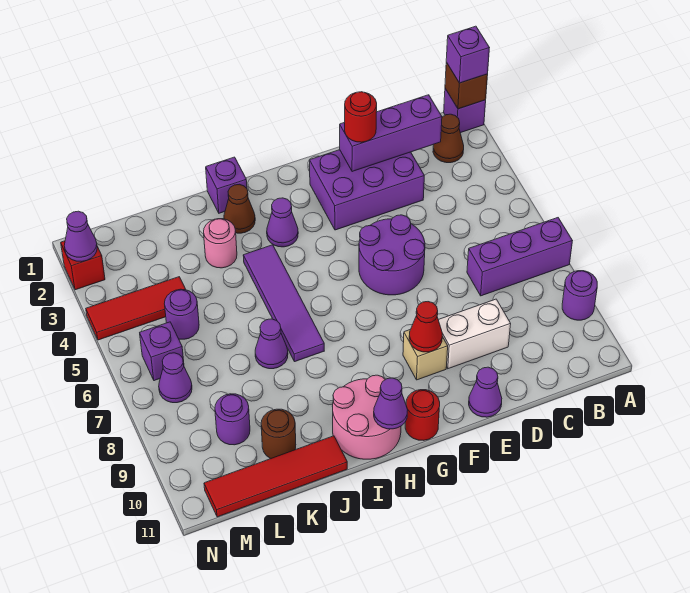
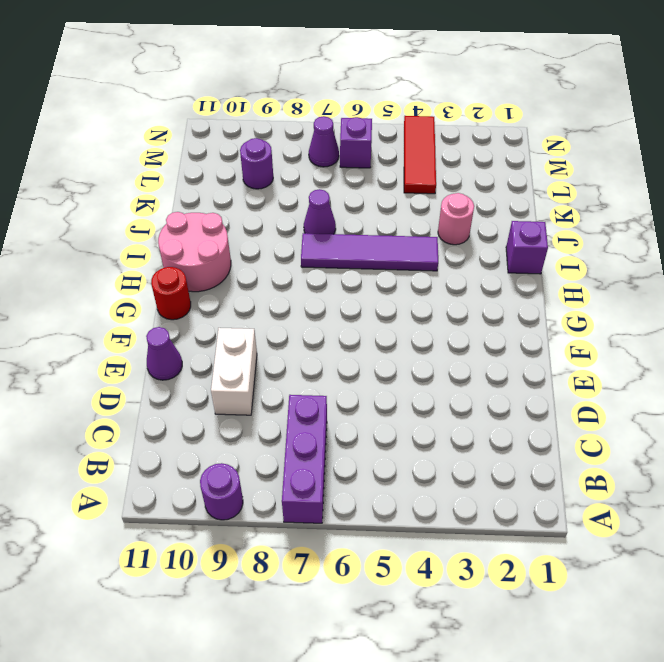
none -> purple brick A1 level 1
none -> brown cone B2 level 1
none -> purple brick D2:F3 level 1
none -> purple round brick E5:F6 level 1

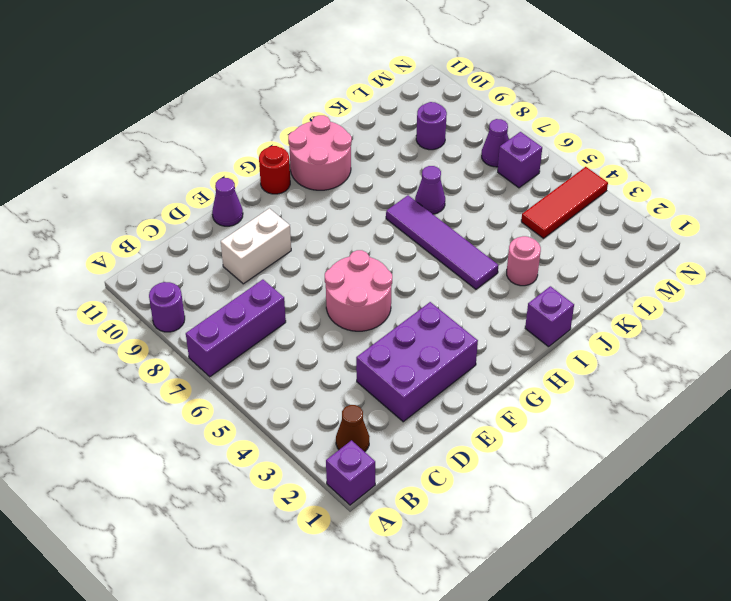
pink round brick E5:F6 level 1 -> purple round brick E5:F6 level 1
none -> tan brick F9 level 1
none -> purple cone H3 level 1
none -> brown cone I2 level 1
none -> red tile J11:M11 level 1

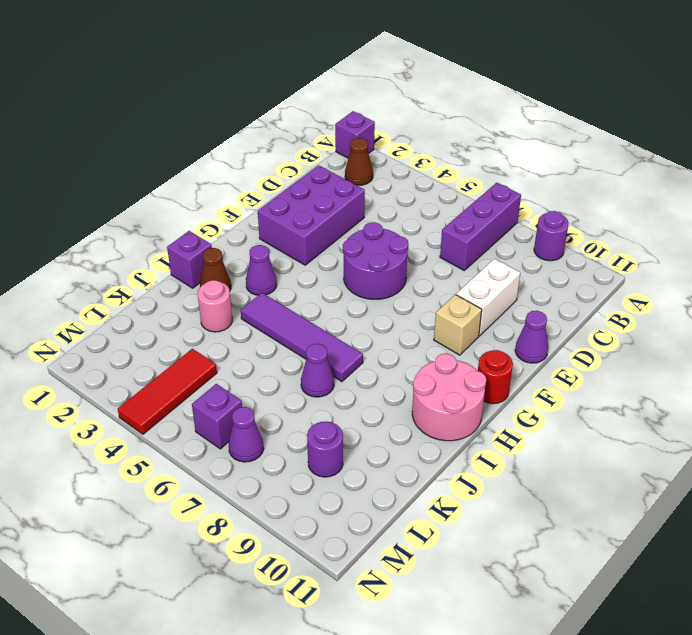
none -> red tile J11:M11 level 1
none -> brown round brick K10 level 1
none -> purple round brick L5 level 1
none -> red brick N2 level 1

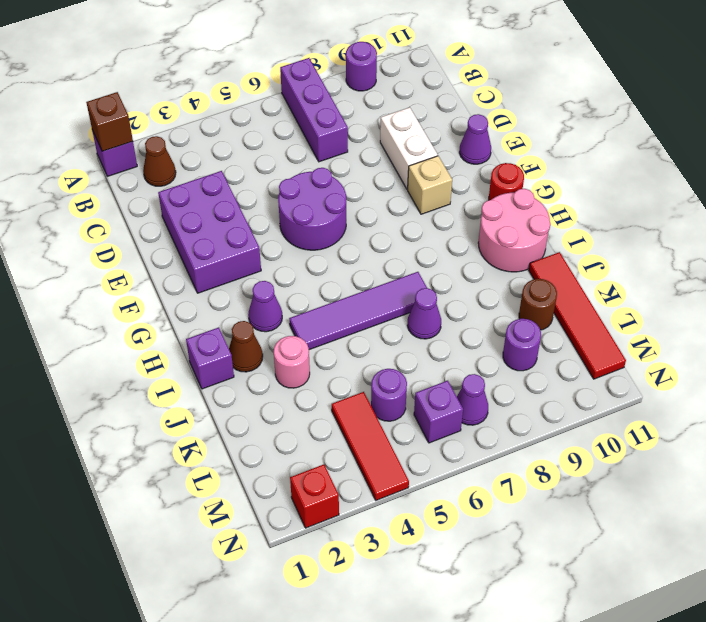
none -> purple brick C2:E2 level 2
none -> red cone F9 level 2
none -> purple cone H11 level 2
none -> purple cone N2 level 2

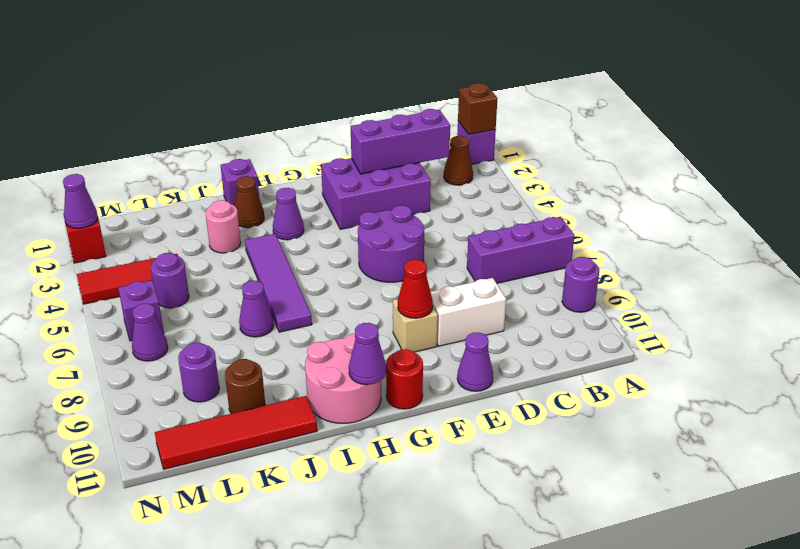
none -> purple brick A1 level 3
none -> red round brick E2 level 3

